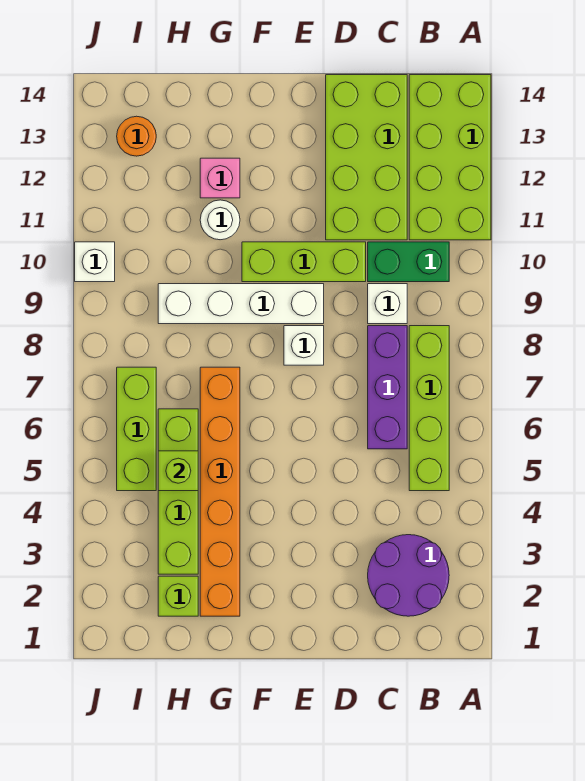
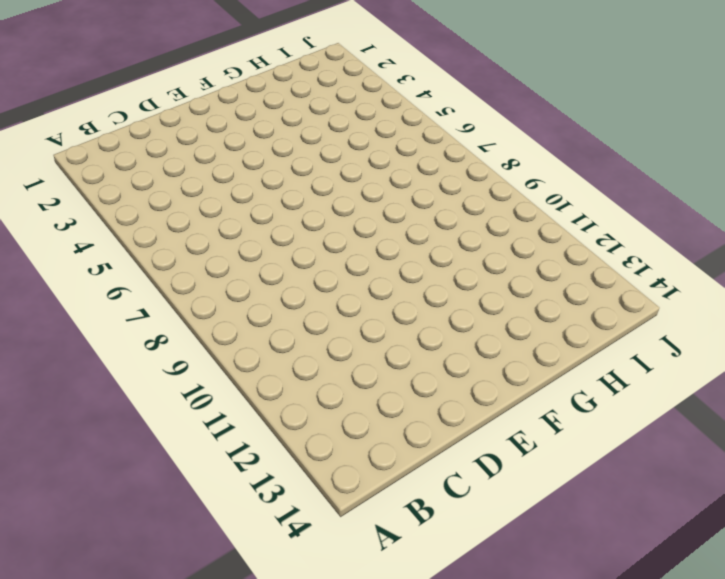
none -> lime brick A11:B14 level 1
none -> purple round brick B2:C3 level 1
none -> lime brick B5:B8 level 1

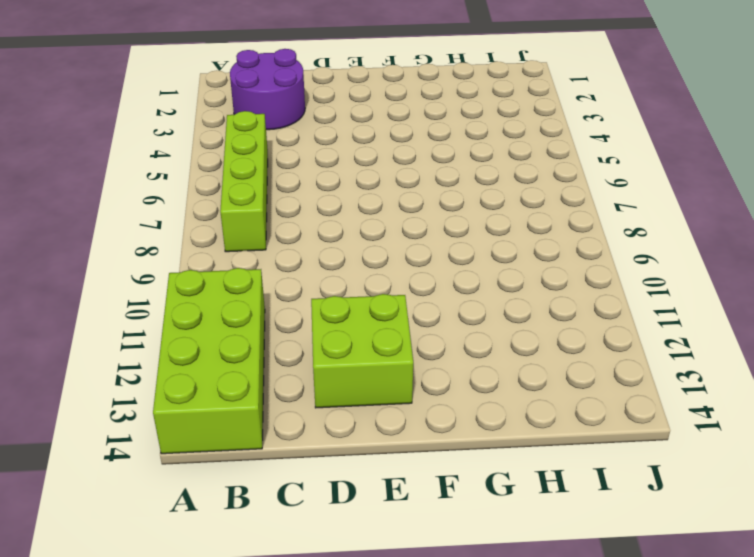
lime brick D12:E13 level 1 -> lime brick C11:D14 level 1
none -> green brick B10:C10 level 1
none -> purple brick C6:C8 level 1
none -> white brick C9 level 1

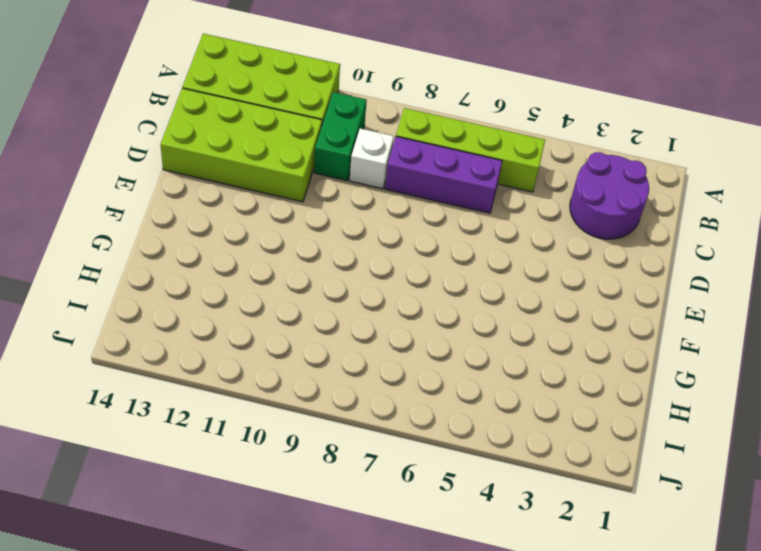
none -> lime brick D10:F10 level 1
none -> white brick E8 level 1
none -> white brick E9:H9 level 1

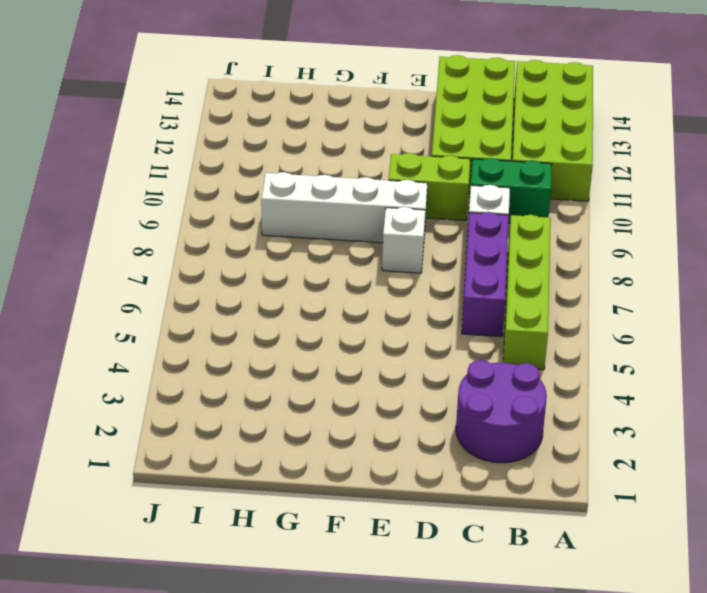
lime brick D10:E10 level 1 -> lime brick D10:F10 level 1
none -> orange brick G2:G7 level 1
none -> white round brick G11 level 1
none -> pink brick G12 level 1

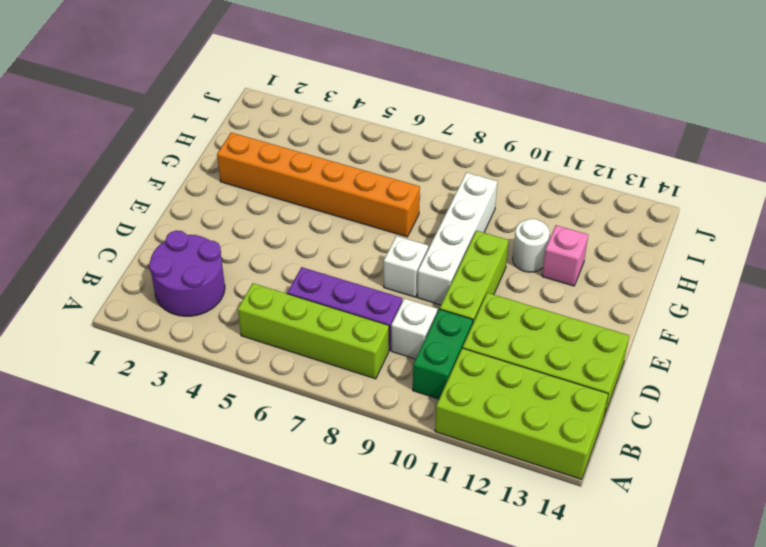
none -> lime brick H2 level 1
none -> lime brick H3:H6 level 1
none -> lime brick I5:I7 level 1

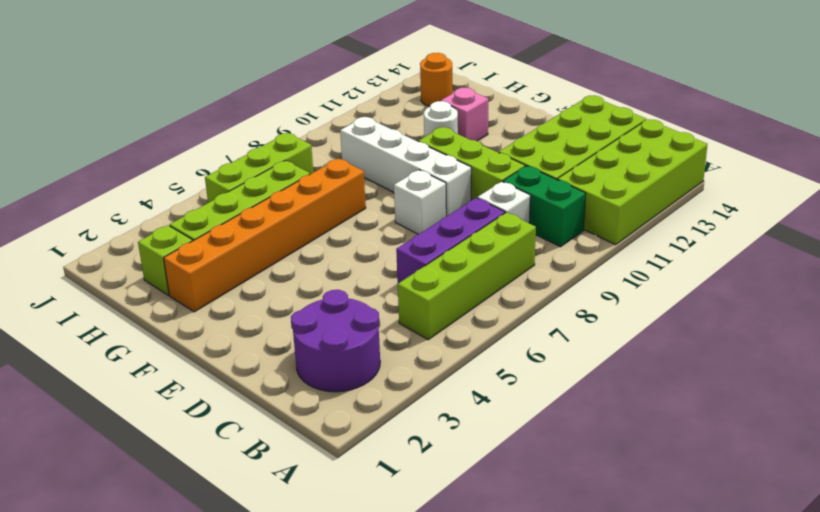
none -> white brick J10 level 1
none -> lime brick H5 level 2

